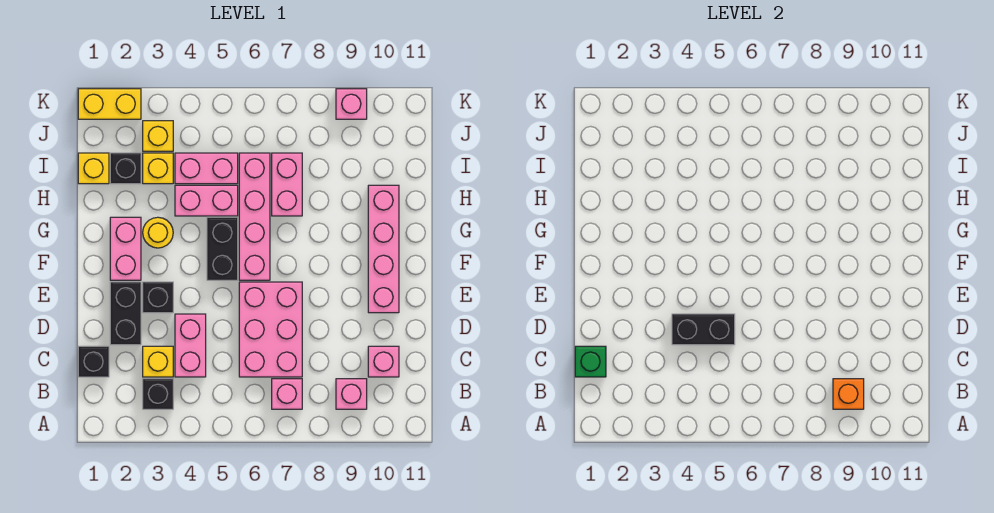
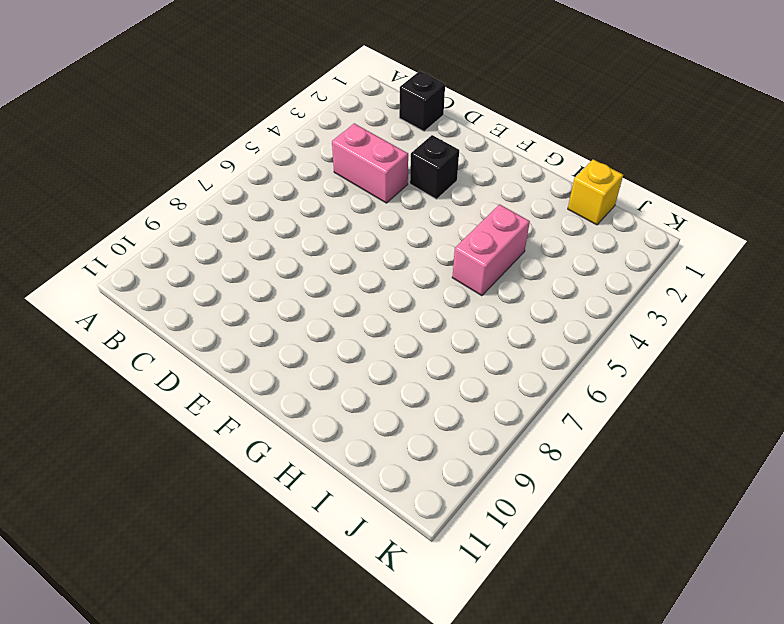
none -> black brick B3 level 1
none -> pink brick B7 level 1
none -> pink brick B9 level 1

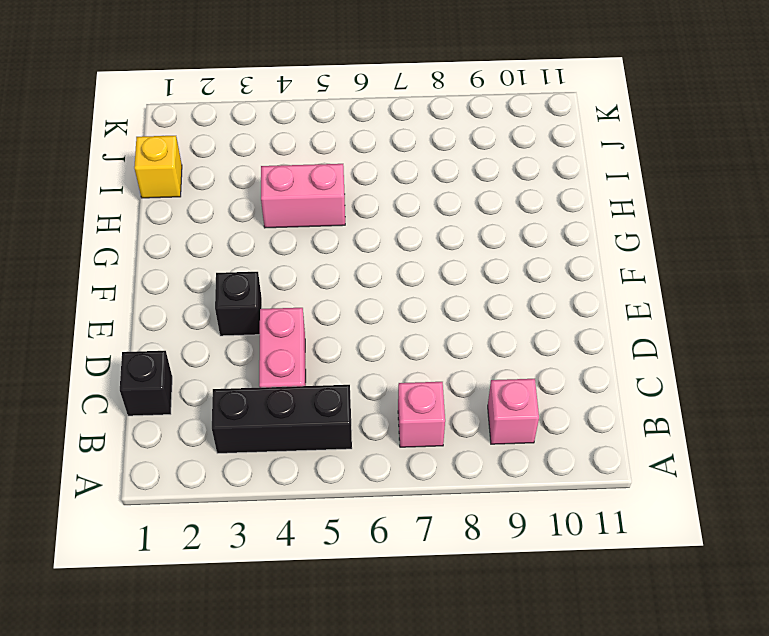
black brick B3:B5 level 1 -> black brick B3 level 1
none -> yellow brick C3 level 1
none -> pink brick C6:E7 level 1
none -> pink brick C10 level 1

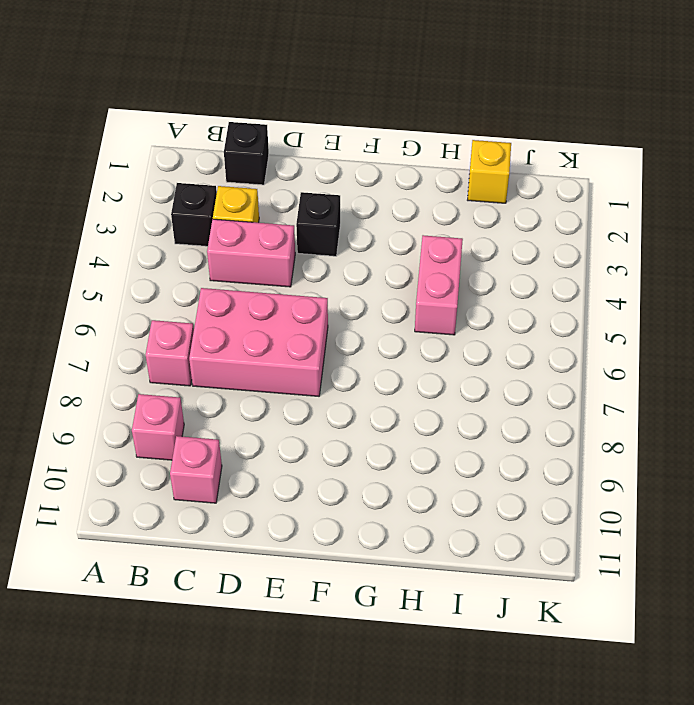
none -> black brick D2:E2 level 1
none -> pink brick E10:H10 level 1
none -> pink brick F2:G2 level 1

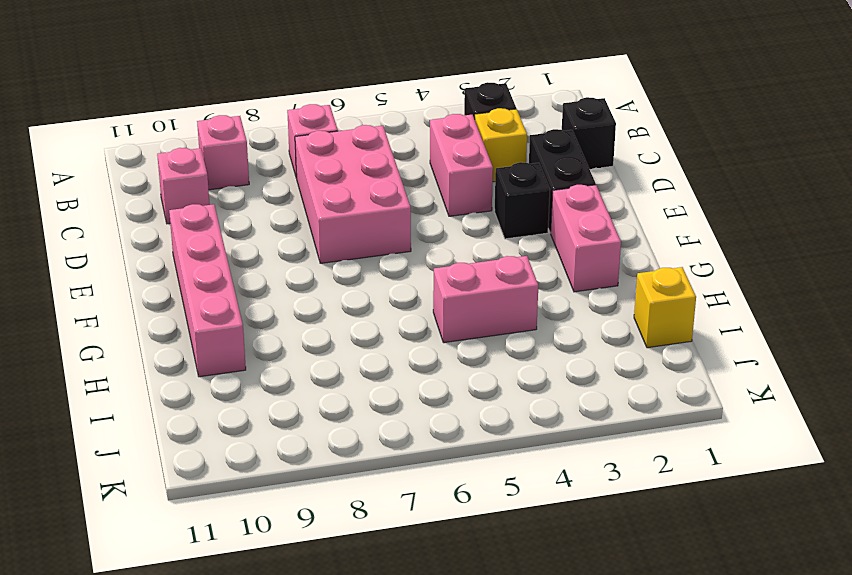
none -> black brick F5:G5 level 1
none -> pink brick F6:I6 level 1
none -> yellow round brick G3 level 1

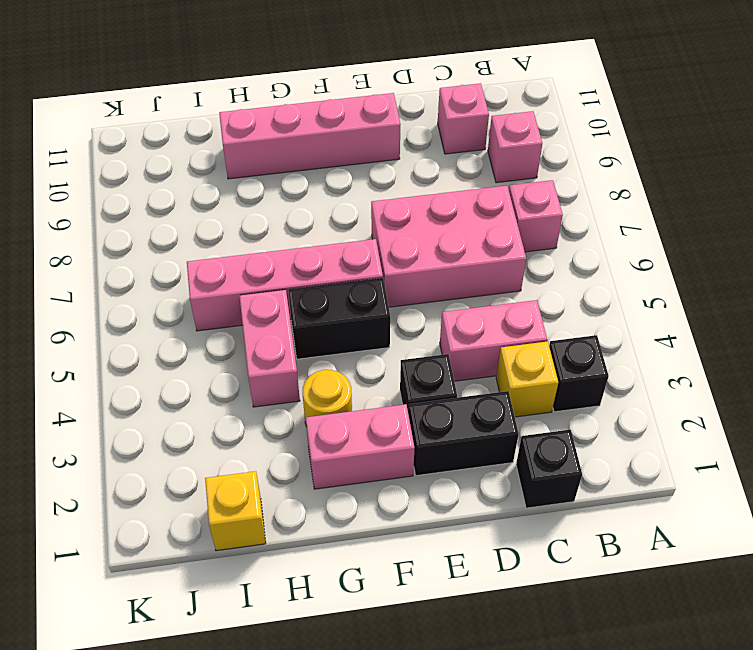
none -> pink brick H7:I7 level 1
none -> black brick I2 level 1
none -> yellow brick I3 level 1

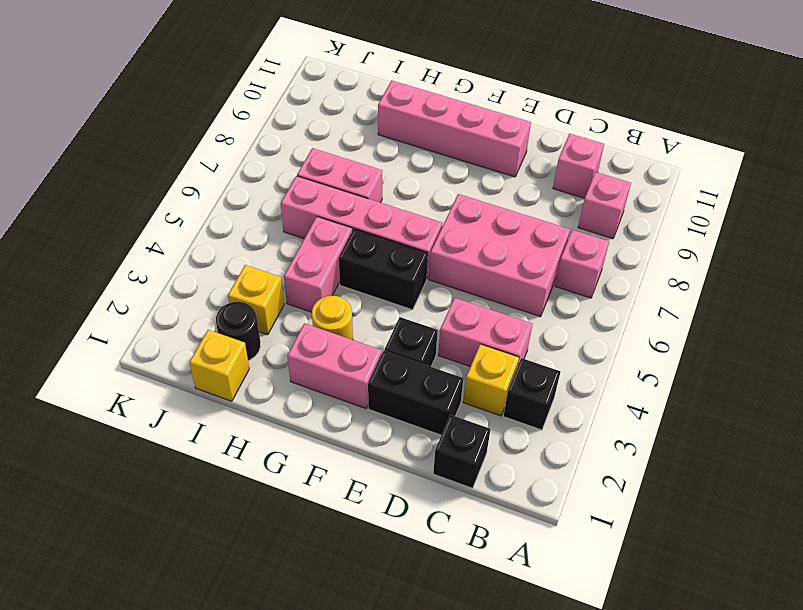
black round brick I2 level 1 -> black brick I2 level 1
none -> pink brick I4:I5 level 1
none -> yellow brick J3 level 1
none -> yellow brick K1:K2 level 1

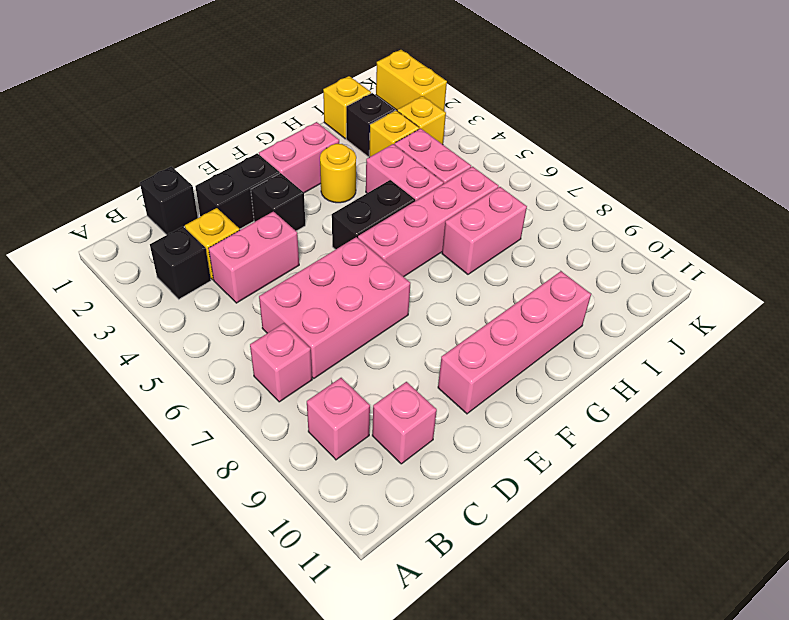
none -> pink brick K9 level 1
none -> orange brick B9 level 2
none -> green brick C1 level 2

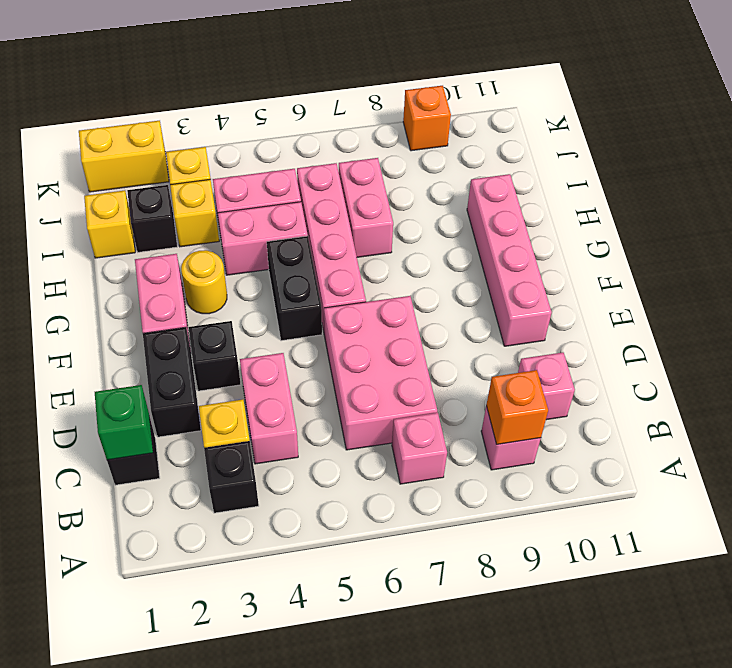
orange brick K9 level 1 -> pink brick K9 level 1
none -> black brick D4:D5 level 2

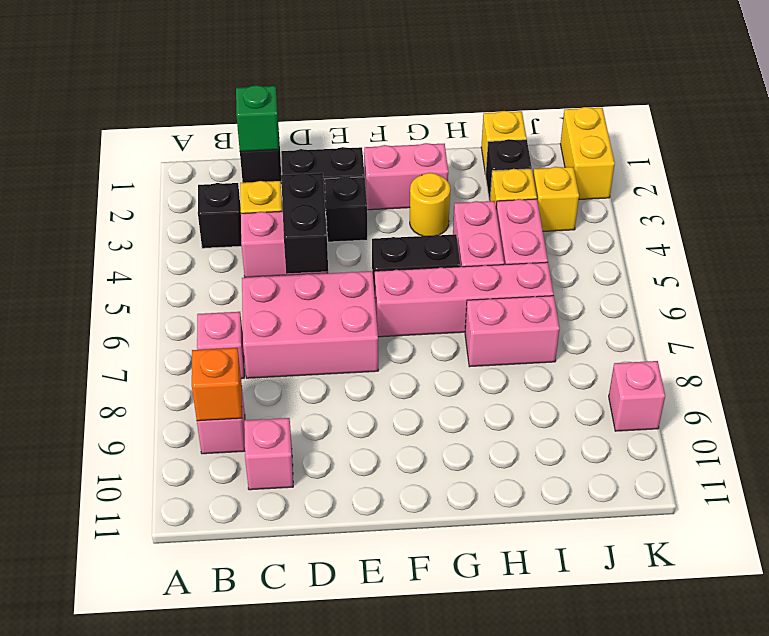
none -> pink brick E10:H10 level 1

